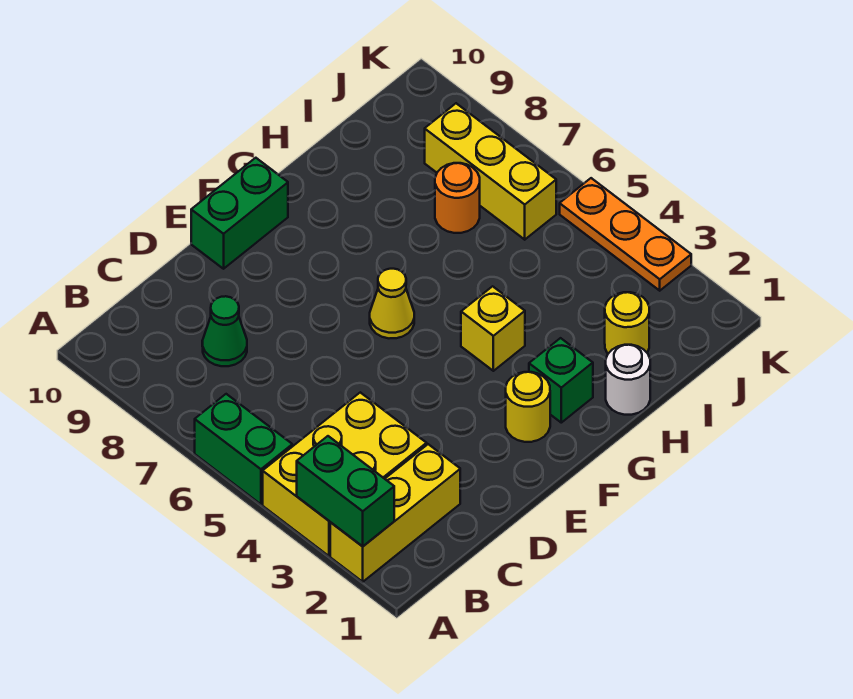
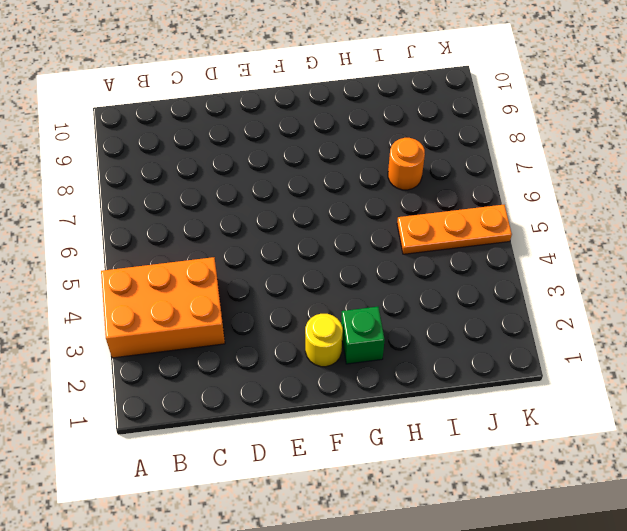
orange brick A3:C4 level 1 -> yellow brick A3:C4 level 1
orange plate I5:K5 level 1 -> orange plate K3:K5 level 1
none -> yellow brick A2:C2 level 1
none -> green brick A5:A6 level 1
none -> green cone C8 level 1

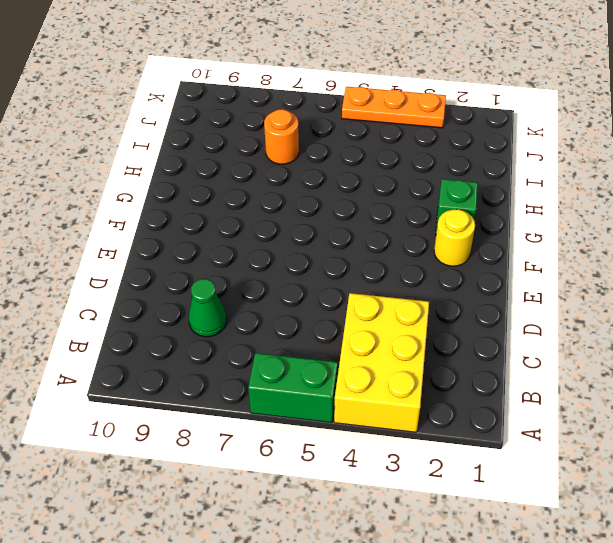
none -> yellow brick A2:C2 level 1
none -> green brick E10:F10 level 1
none -> yellow cone F6 level 1

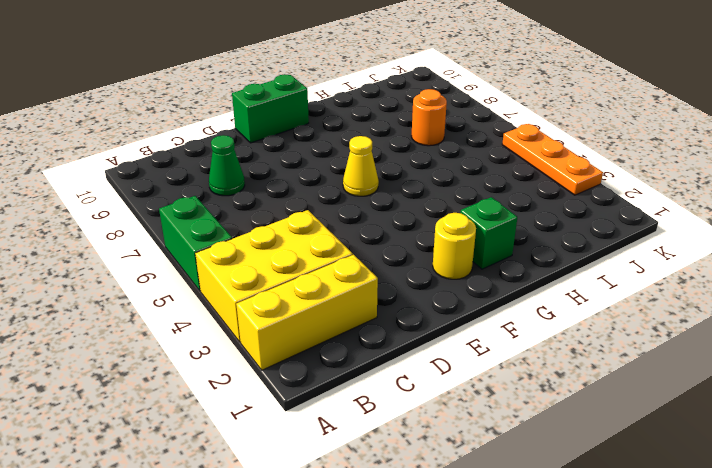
none -> yellow brick G4 level 1
none -> white round brick H1 level 1
none -> yellow round brick I2 level 1

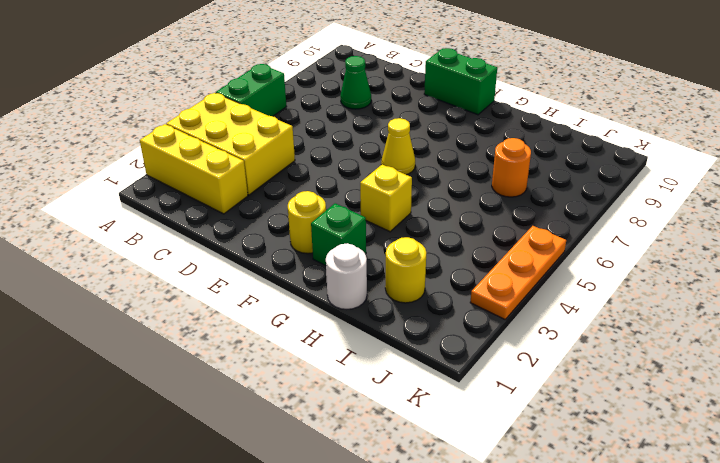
none -> yellow brick J6:J8 level 1
none -> green brick A2:A3 level 2

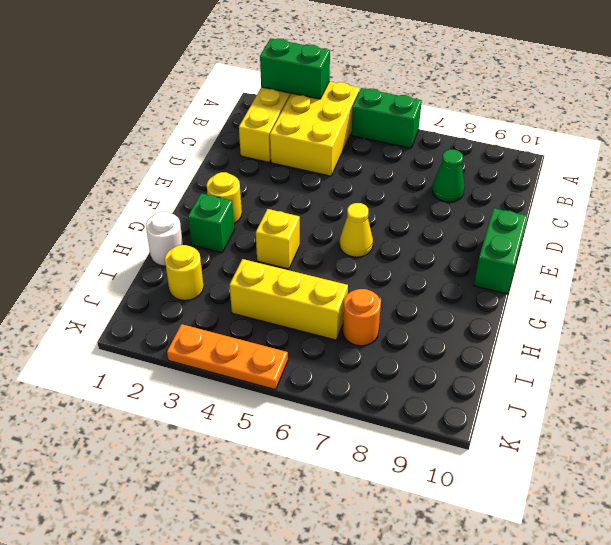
yellow brick I4:I6 level 1 -> yellow brick J6:J8 level 1

